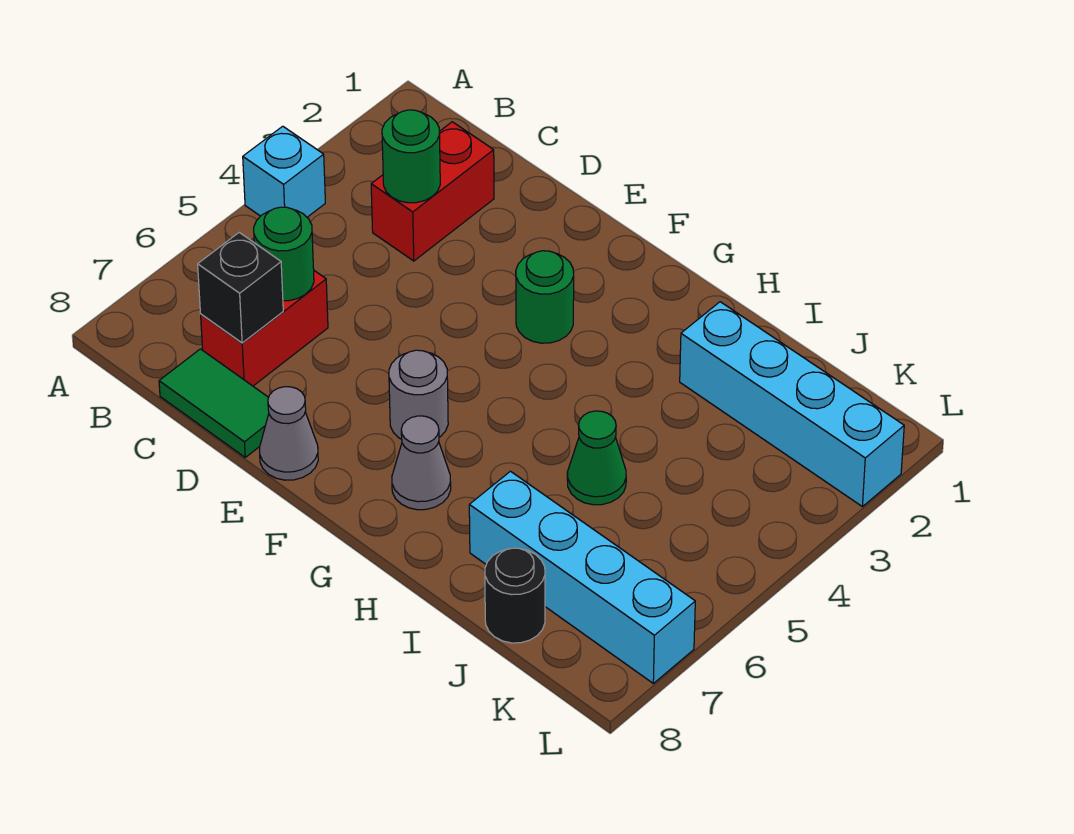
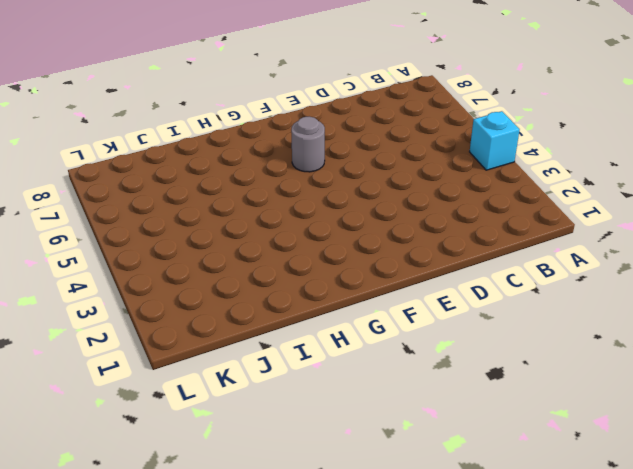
none -> red brick C2:C3 level 1
none -> red brick C6:C7 level 1
none -> green tile C8:D8 level 1

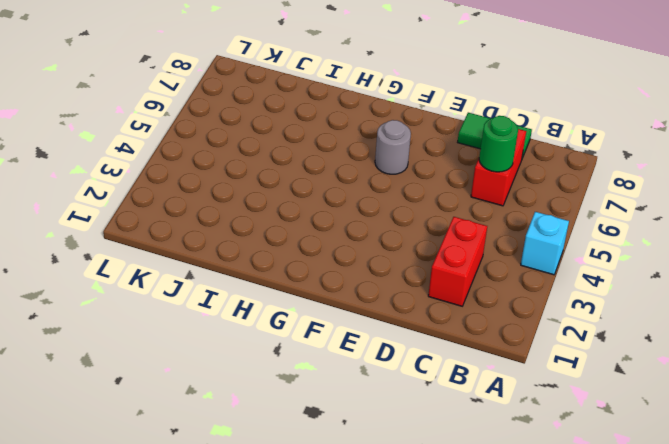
none -> grey cone E8 level 1
none -> green round brick F3 level 1
none -> grey cone G7 level 1

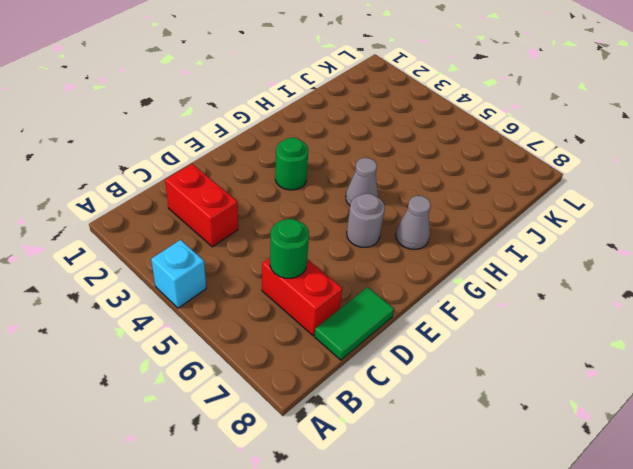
grey cone G5 level 1 -> grey cone E8 level 1
none -> cyan brick I2:L2 level 1
none -> green cone I5 level 1
none -> cyan brick I7:L7 level 1

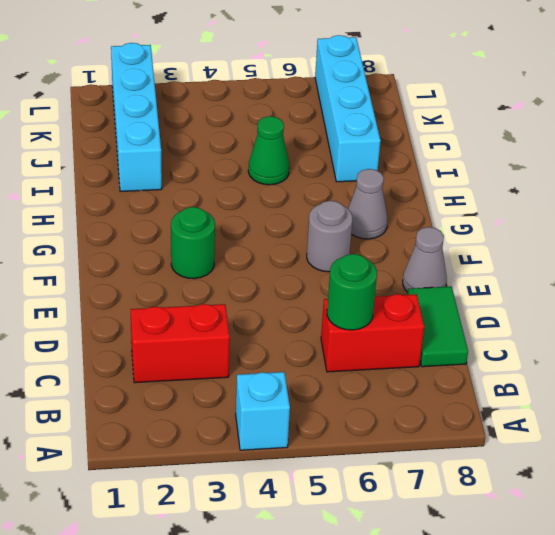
none -> black round brick J8 level 1
none -> green round brick C3 level 2
none -> black brick C7 level 2

